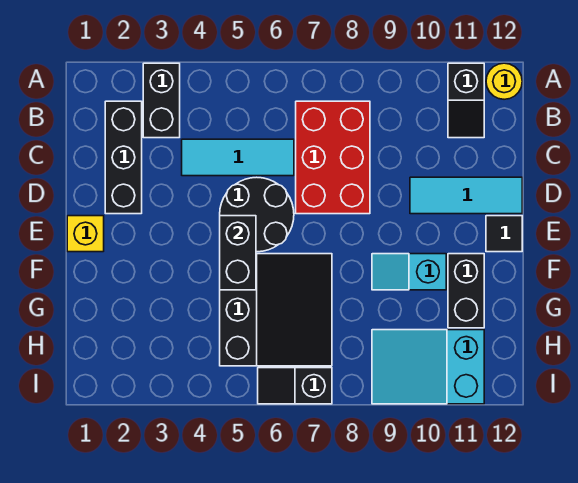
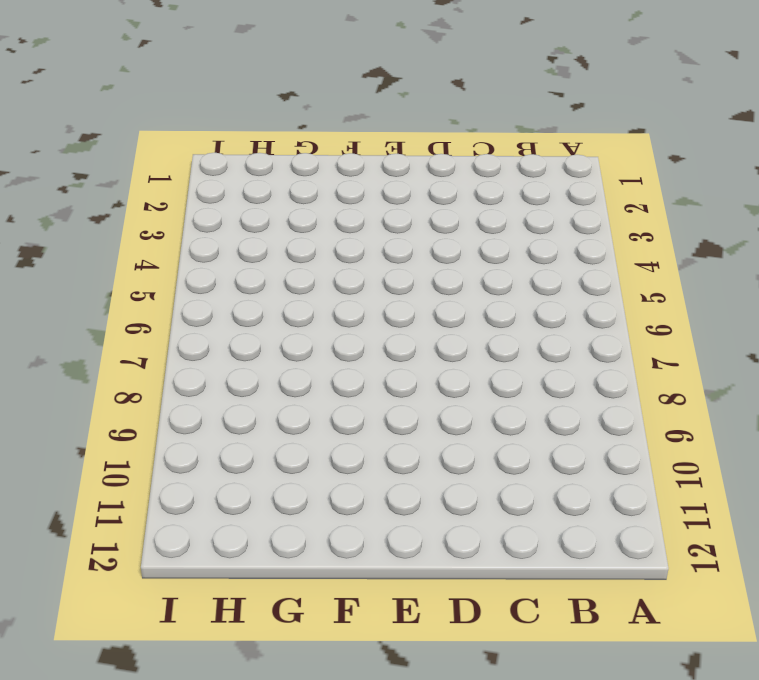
none -> black brick A3:B3 level 1
none -> black slope A11:B11 level 1 top A
none -> yellow round brick A12 level 1

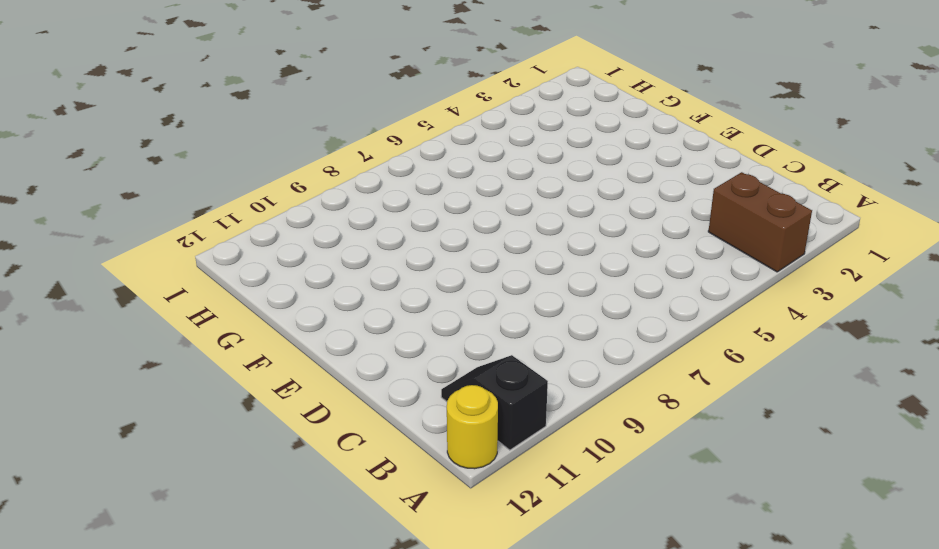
brown brick A3:B3 level 1 -> black brick A3:B3 level 1
none -> black brick B2:D2 level 1
none -> red brick B7:D8 level 1
none -> cyan tile C4:C6 level 1

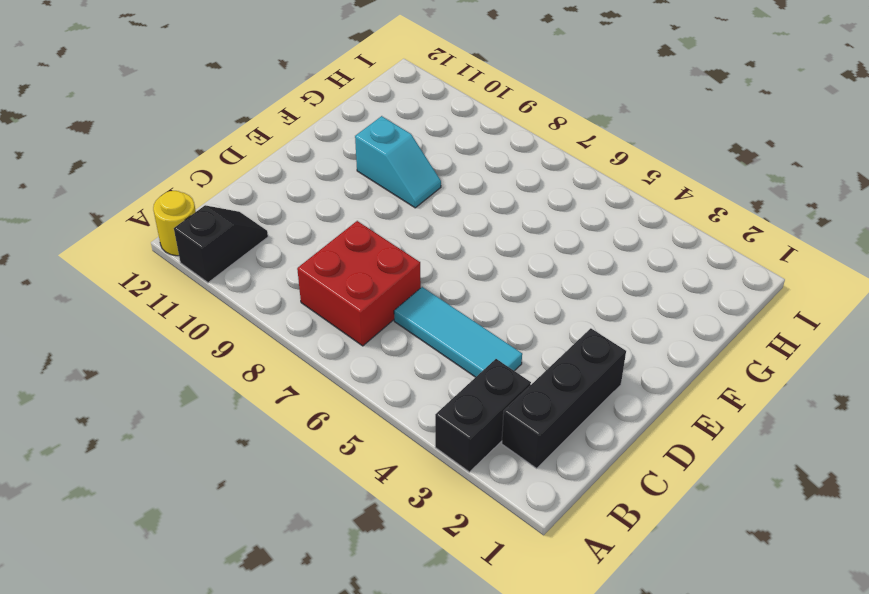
red brick B7:C8 level 1 -> red brick B7:D8 level 1
none -> black round brick D5:E6 level 1
none -> cyan tile D10:D12 level 1
none -> yellow brick E1 level 1

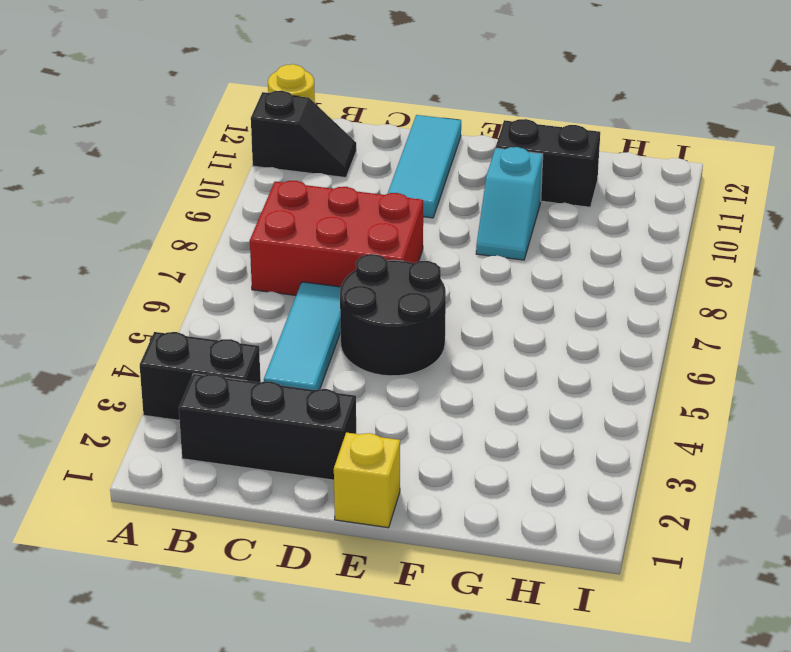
none -> black tile E12 level 1
none -> black slope F5:H7 level 1 top 5
none -> cyan slope H9:I11 level 1 top 11

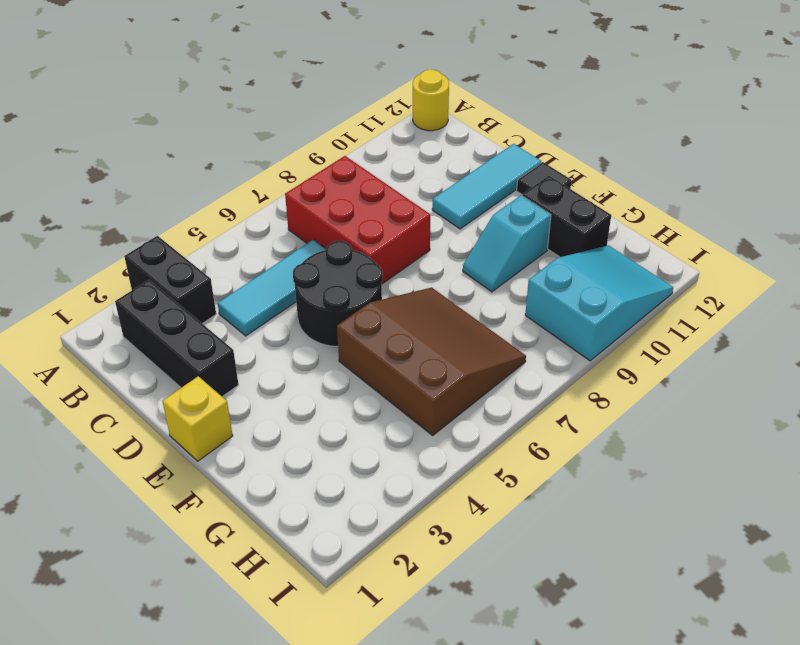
brown slope F5:H7 level 1 top 5 -> black slope F5:H7 level 1 top 5
cyan slope H9:I11 level 1 top 9 -> cyan slope H9:I11 level 1 top 11
none -> black slope A11:B11 level 1 top A
none -> black slope I6:I7 level 1 top 7
none -> black brick E5:F5 level 2

